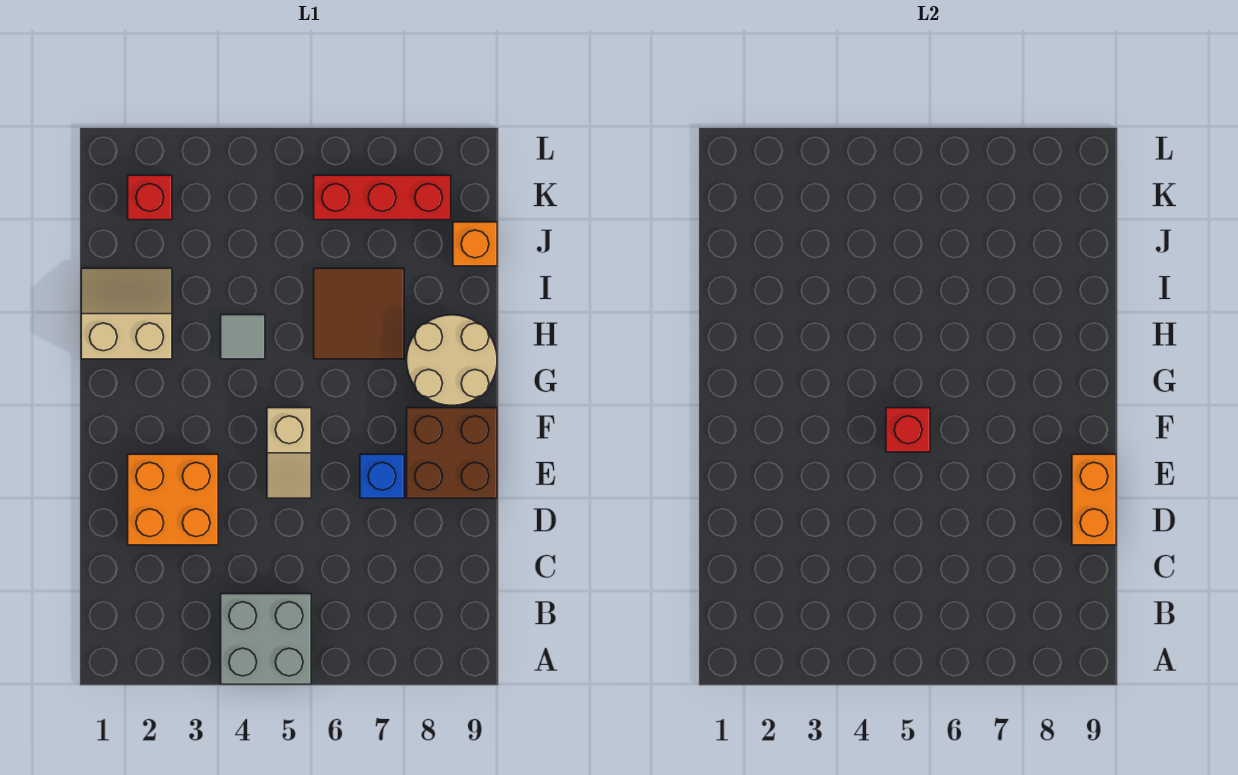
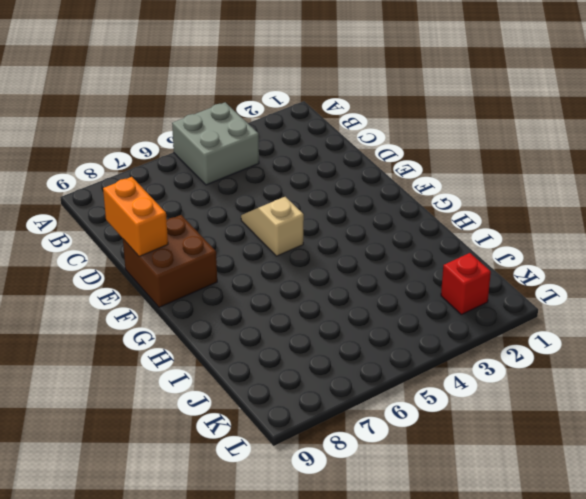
none -> orange brick D2:E3 level 1
none -> blue brick E7 level 1
none -> tan round brick G8:H9 level 1

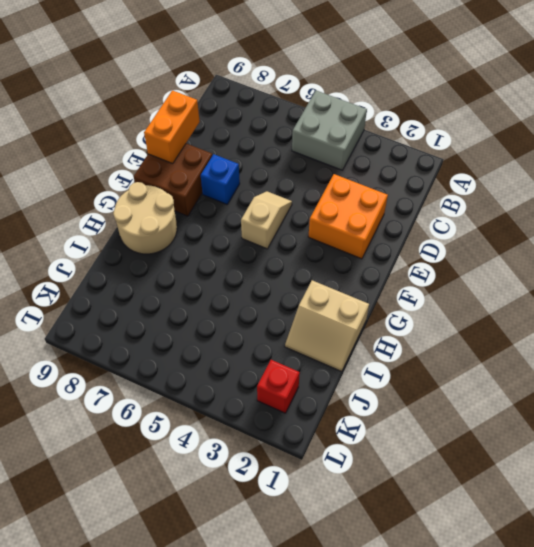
none -> grey tile H4 level 1
none -> brown tile H6:I7 level 1
none -> orange brick J9 level 1

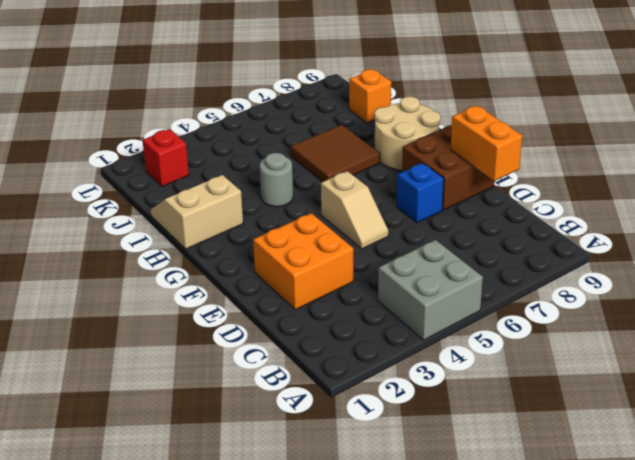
grey round brick H4 level 1 -> grey tile H4 level 1
none -> red brick K6:K8 level 1
none -> red brick F5 level 2

